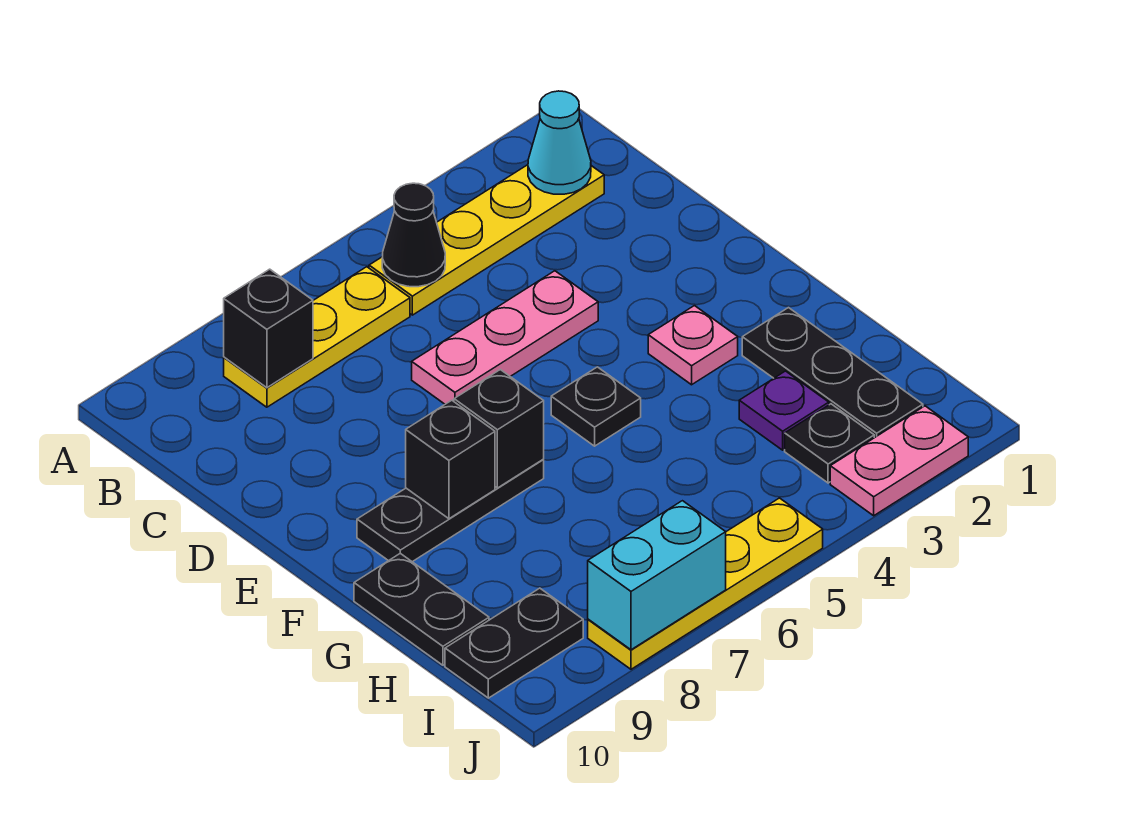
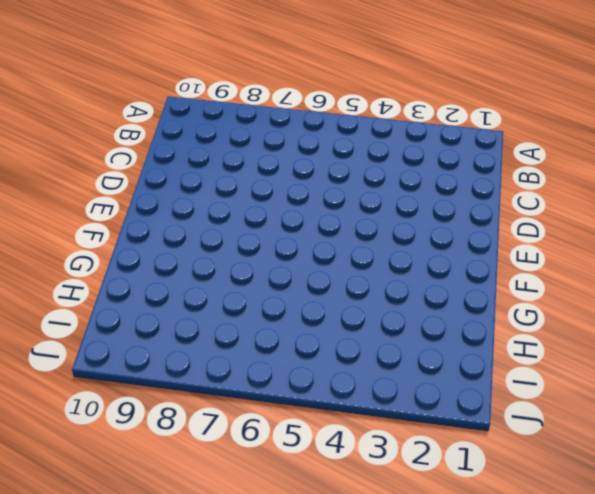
none -> yellow plate B2:B5 level 1
none -> yellow plate B6:B8 level 1
none -> pink plate D4:D6 level 1

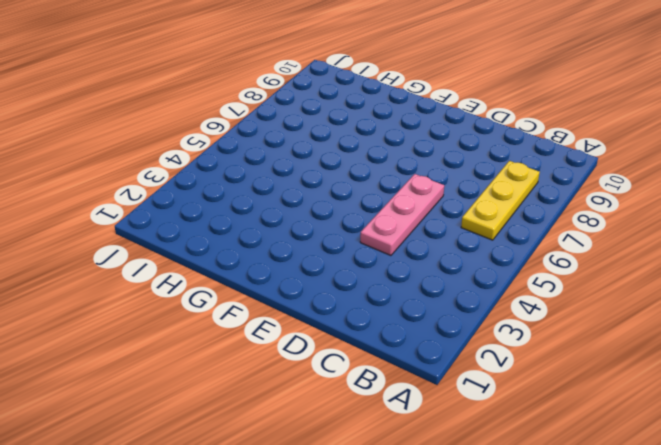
none -> yellow plate B2:B5 level 1
none -> pink plate F3 level 1
none -> black plate F5 level 1

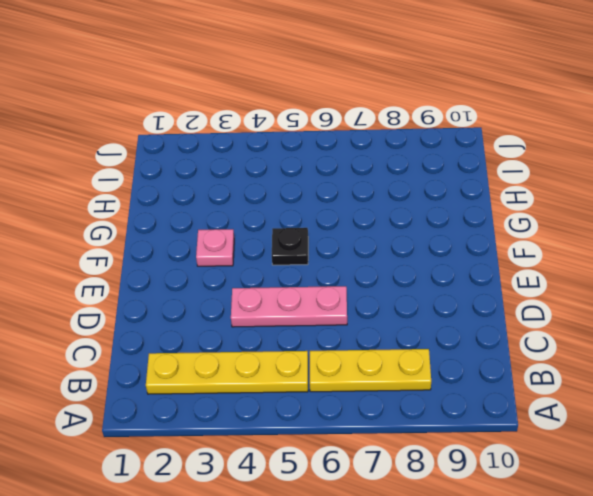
none -> black plate F7:F9 level 1
none -> black plate G2:I2 level 1
none -> black plate G10:H10 level 1

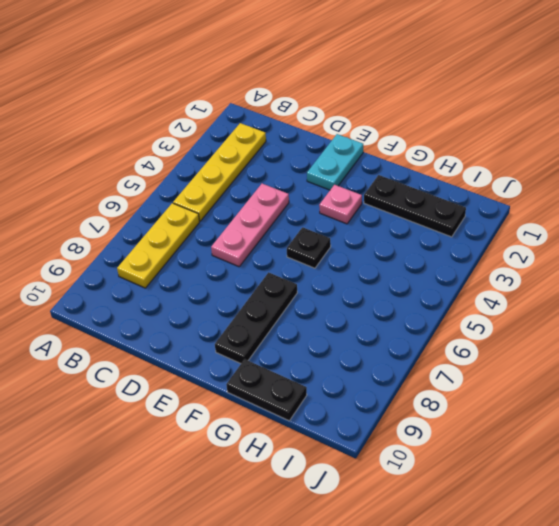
cyan plate E1:E2 level 1 -> none
none -> purple plate H3 level 1
none -> black plate I3 level 1
none -> black plate I9:I10 level 1

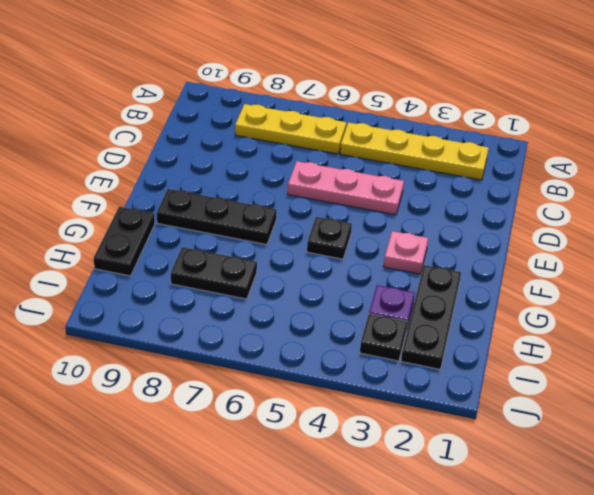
black plate H7:H8 level 1 -> black plate I9:I10 level 1
none -> pink plate J2:J3 level 1
none -> yellow plate J5:J8 level 1
none -> cyan cone B2 level 2

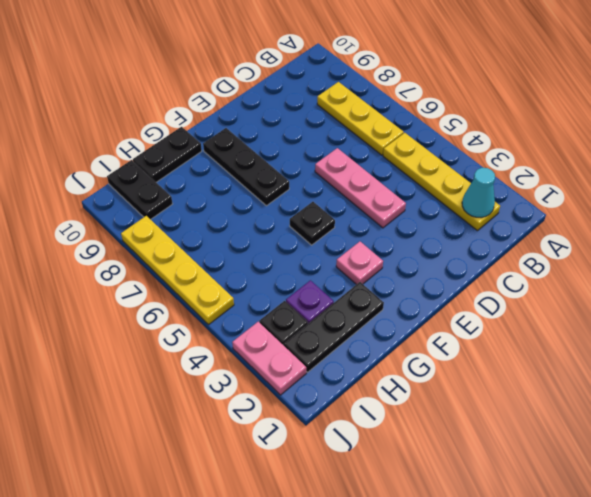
none -> black cone B5 level 2
none -> black brick B8 level 2
none -> black brick F7 level 2

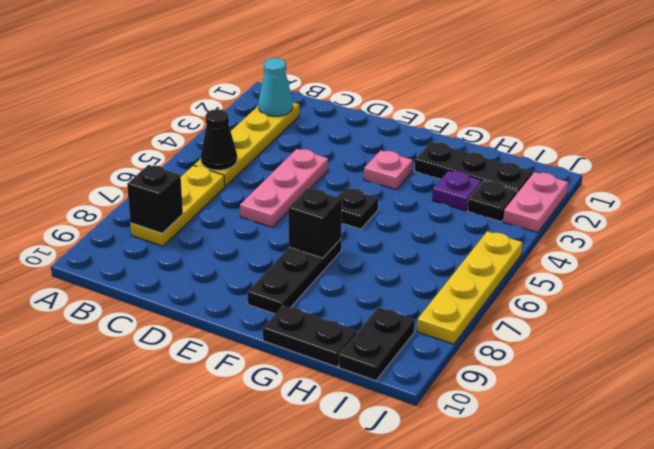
none -> black brick F8 level 2
none -> cyan brick J7:J8 level 2

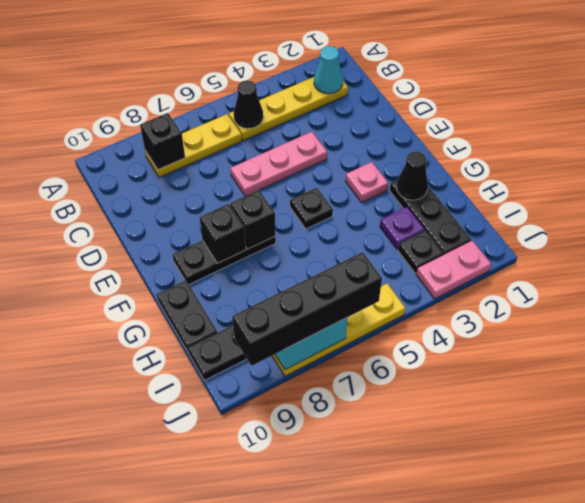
black cone G2 level 2 -> none
black brick J6:J9 level 3 -> none

